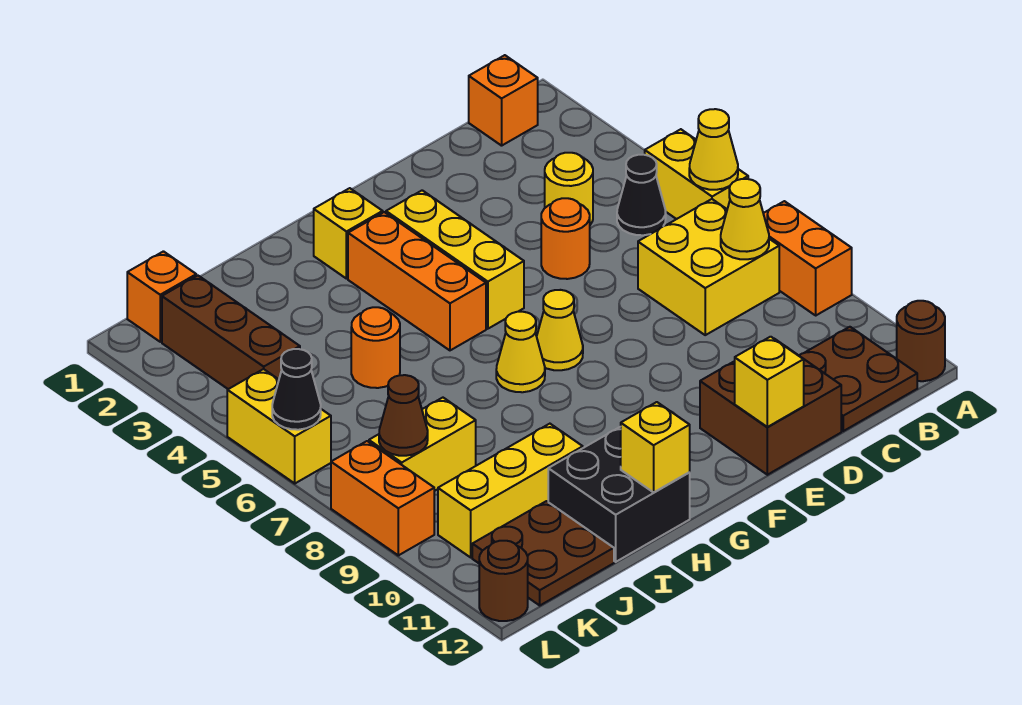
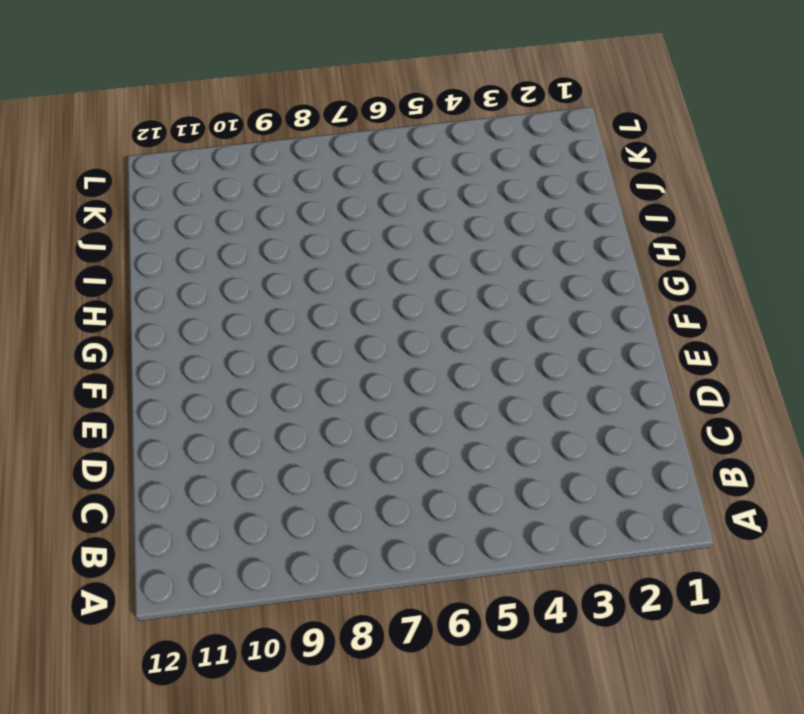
none -> yellow brick A5:A6 level 1
none -> orange brick A8:A9 level 1
none -> brown round brick A12 level 1
none -> orange brick B1 level 1

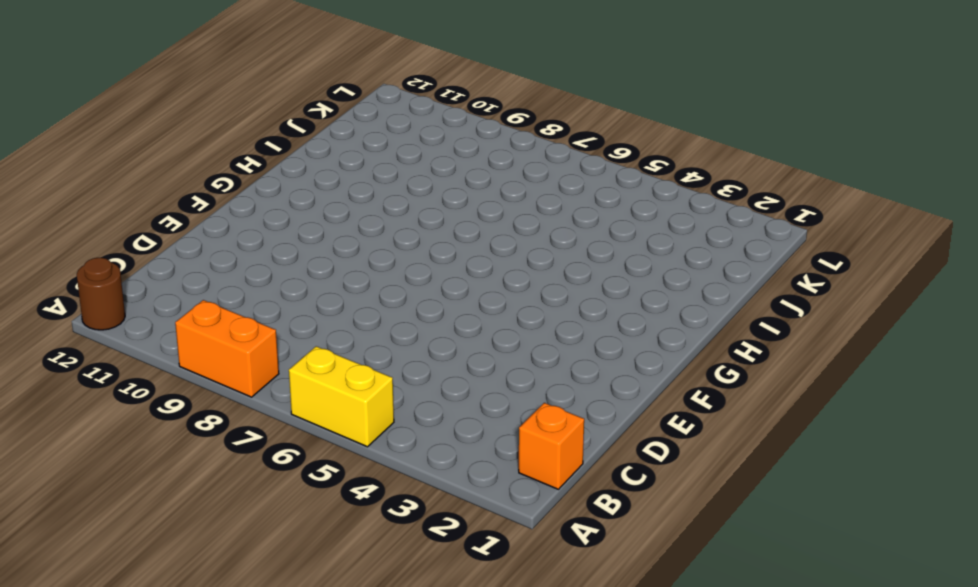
none -> black cone B5 level 1
none -> yellow brick B7:C8 level 1
none -> brown plate B11:C12 level 1
none -> yellow round brick C4 level 1

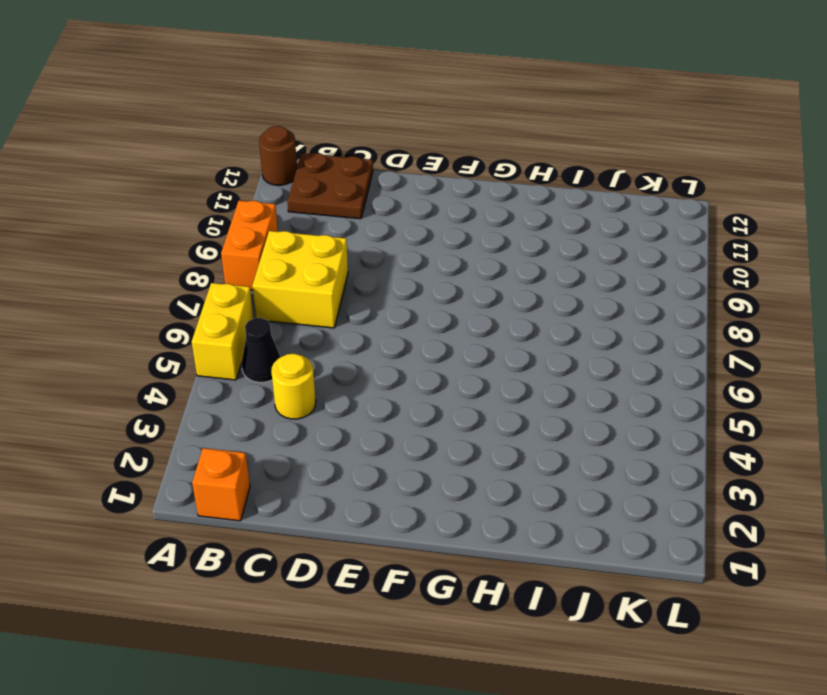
none -> orange round brick D5 level 1
none -> brown brick D11:E12 level 1
none -> yellow brick F3:F5 level 1
none -> yellow cone F7 level 1

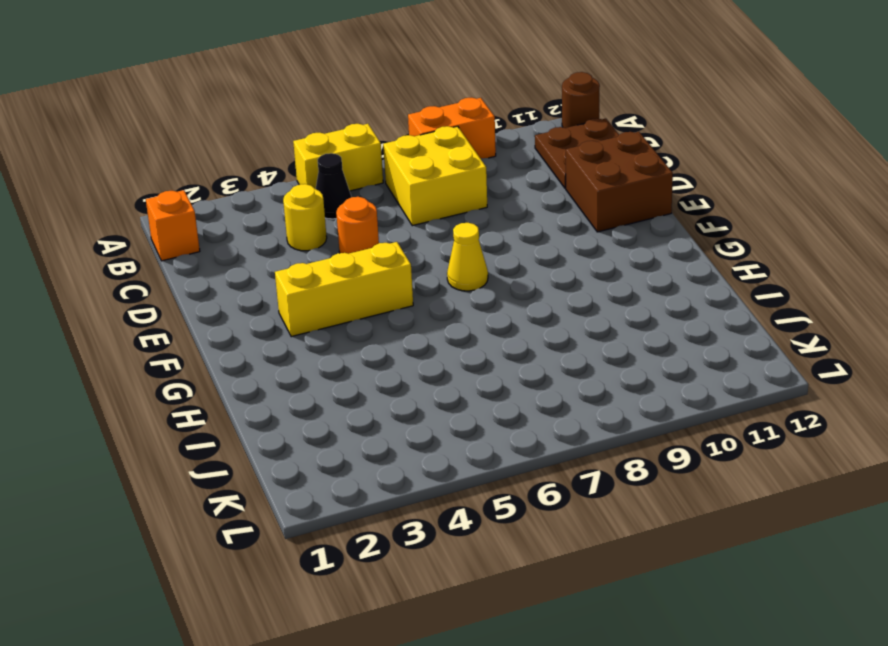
none -> yellow brick G2 level 1
none -> orange brick G3:G5 level 1
none -> yellow cone G7 level 1
none -> black brick H11:I12 level 1

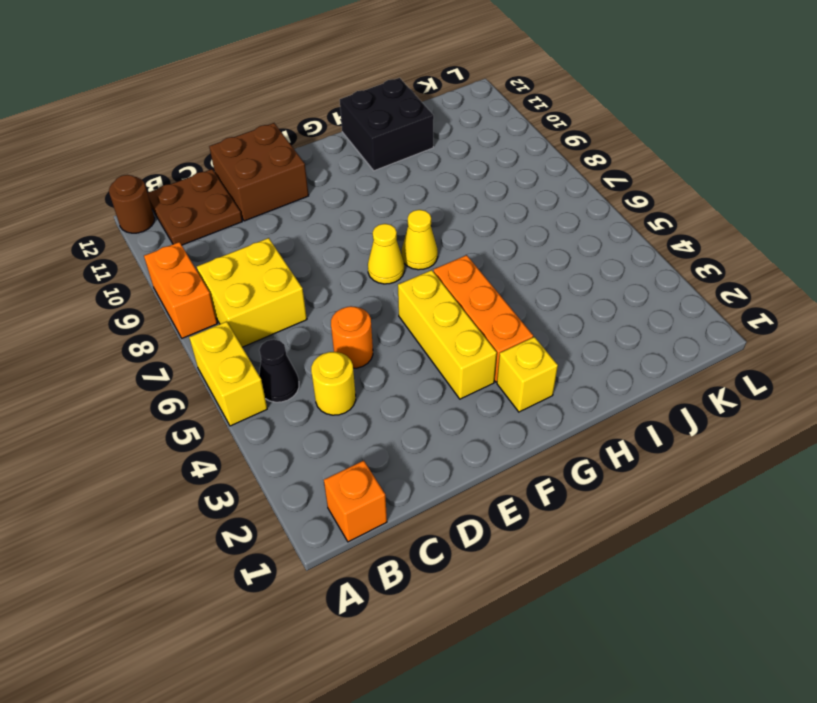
none -> orange round brick I5 level 1
none -> yellow brick I10:K10 level 1
none -> yellow brick J8:K8 level 1
none -> brown plate J11:K12 level 1

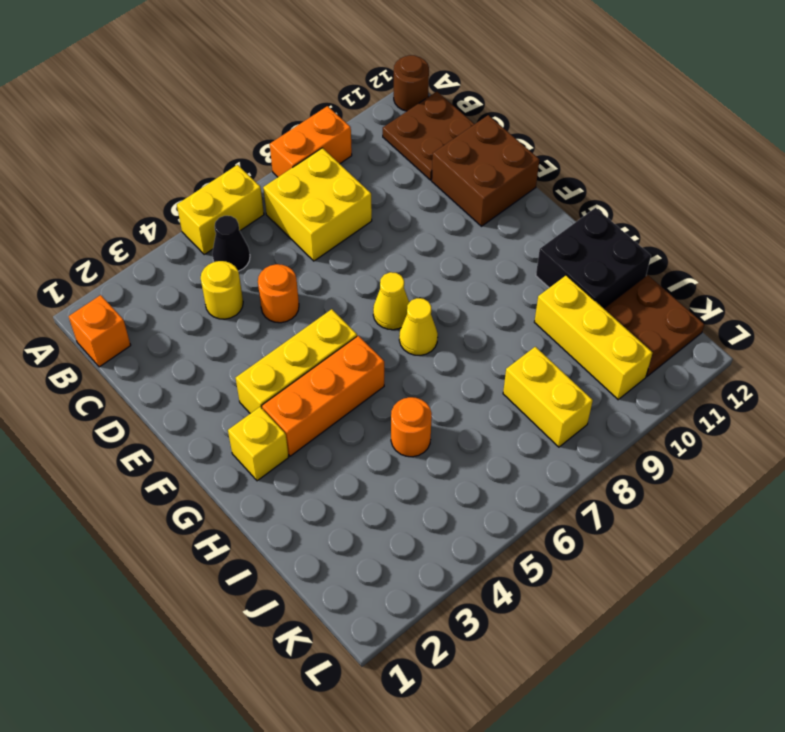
none -> orange brick K1 level 1
none -> brown brick K2:K4 level 1
none -> yellow brick L5:L6 level 1
none -> orange brick L8:L9 level 1

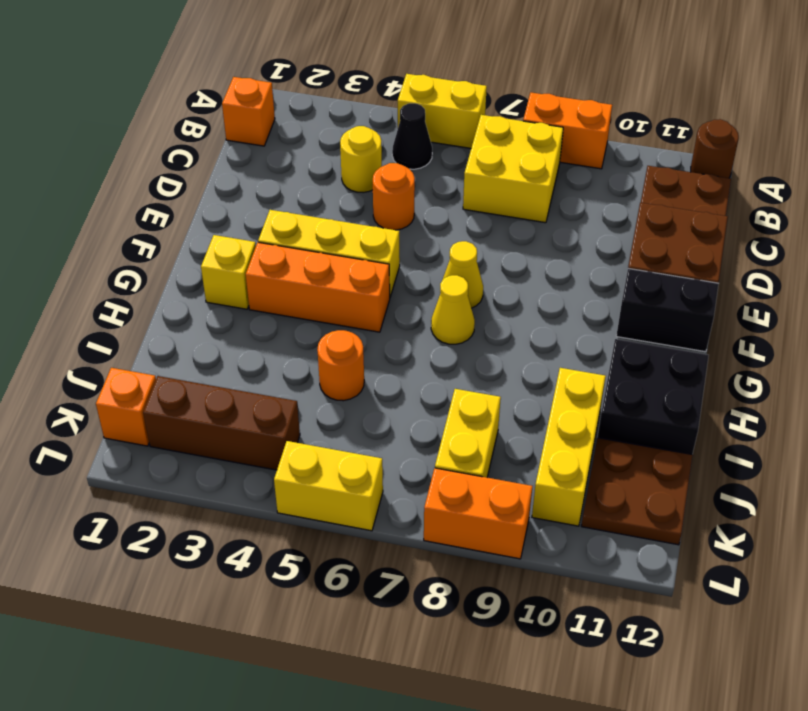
black brick F11:F12 level 1 -> none
none -> brown round brick L12 level 1
none -> yellow cone A6 level 2
none -> yellow cone B8 level 2
none -> yellow brick E12 level 2

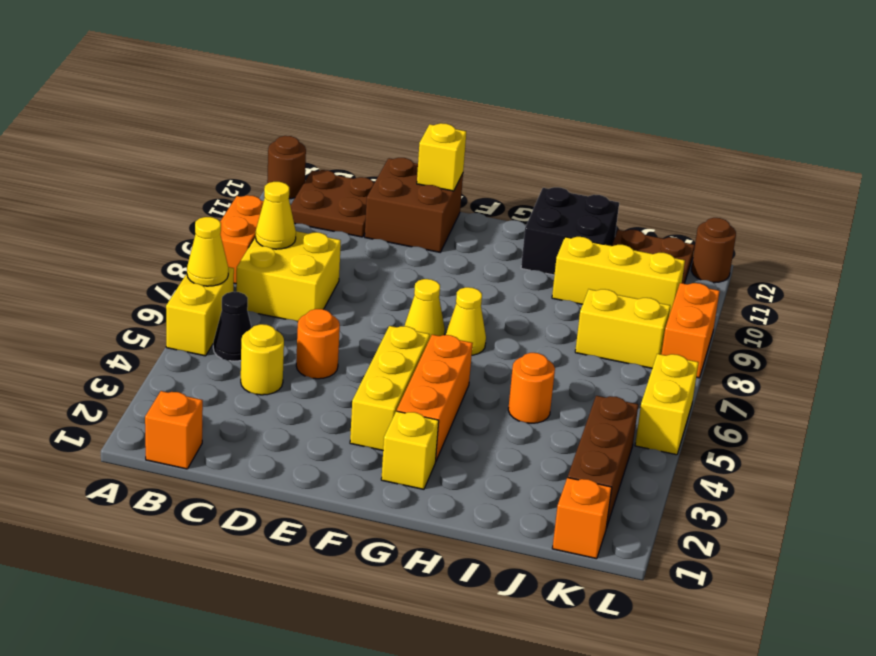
none -> yellow brick H12 level 2
none -> brown cone K8 level 2
none -> black cone L6 level 2

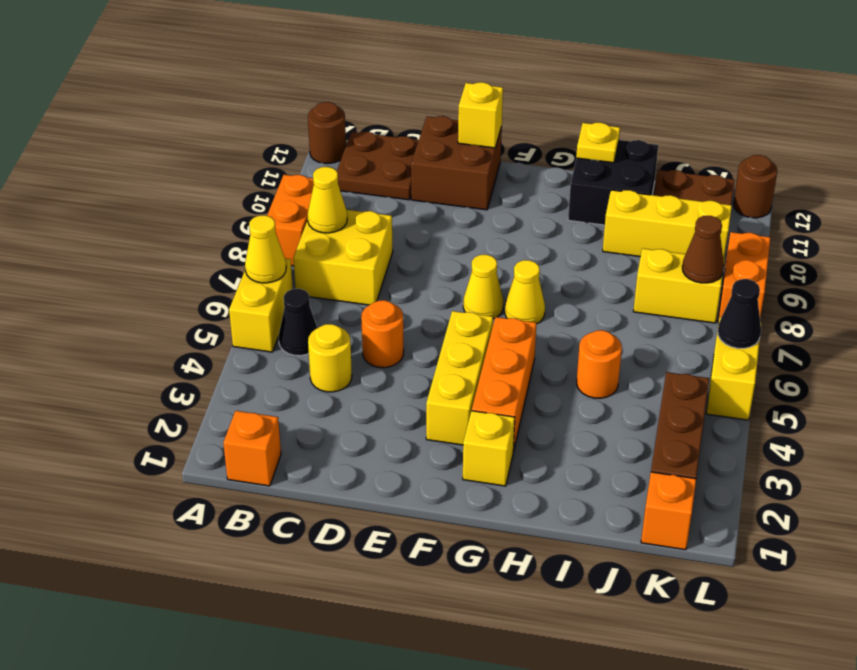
yellow plate H12 level 2 -> yellow brick H12 level 2

